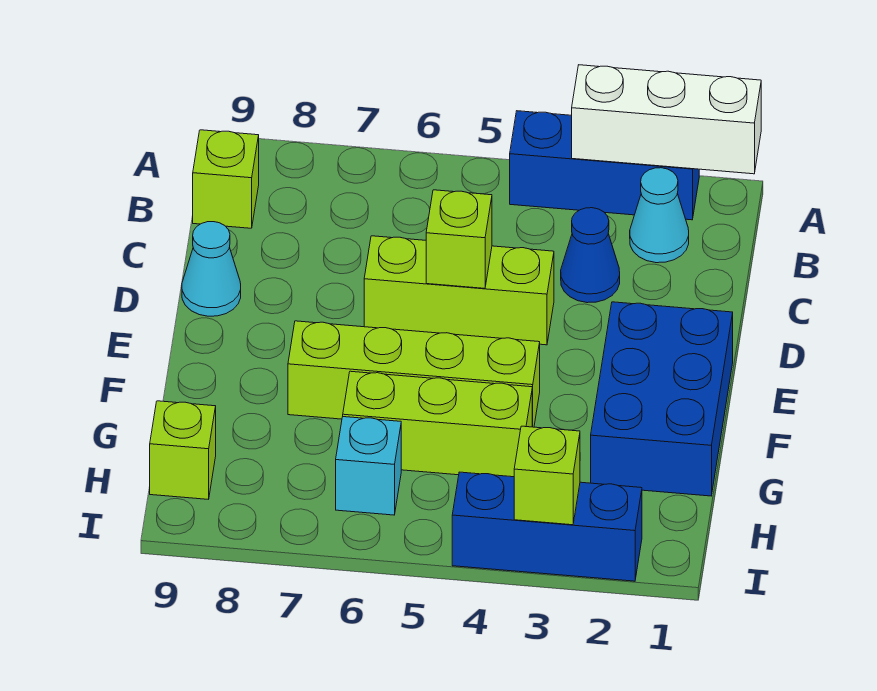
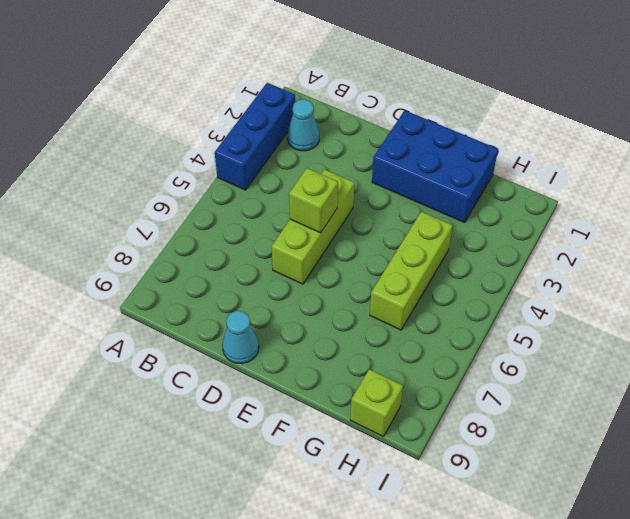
none -> lime brick B9 level 1
none -> blue cone C3 level 1
none -> lime brick F4:F7 level 1

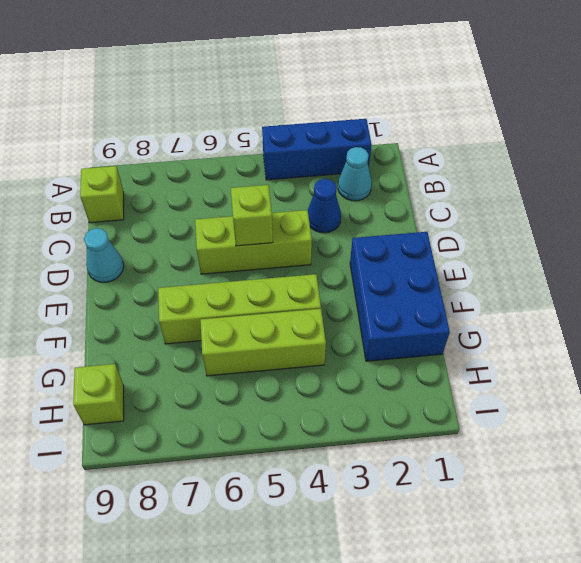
none -> cyan brick H6 level 1
none -> blue brick I2:I4 level 1
none -> white brick A1:A3 level 2

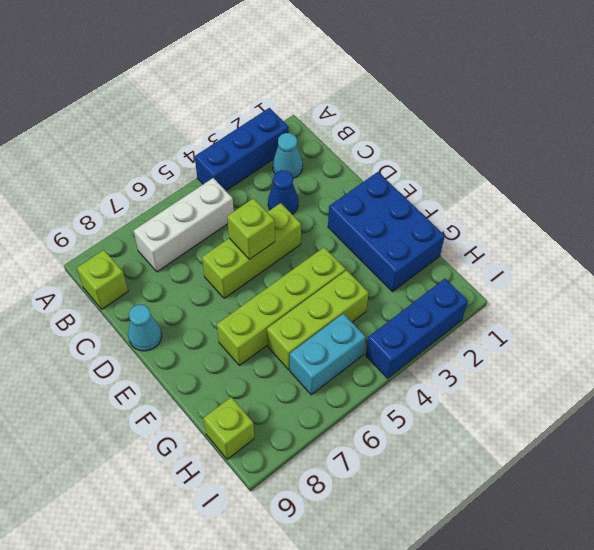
white brick B5:B7 level 1 -> white brick A1:A3 level 2
cyan brick H5:H6 level 1 -> cyan brick H6 level 1
none -> lime brick I3 level 2

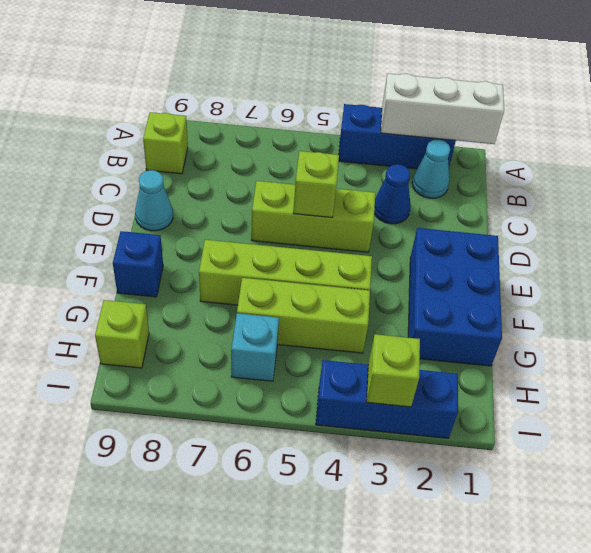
blue brick F9 level 1 -> none

